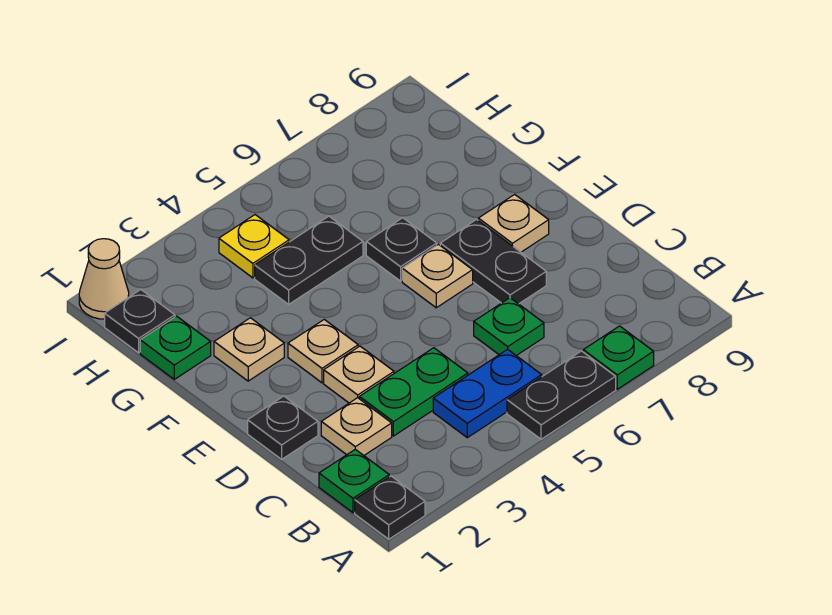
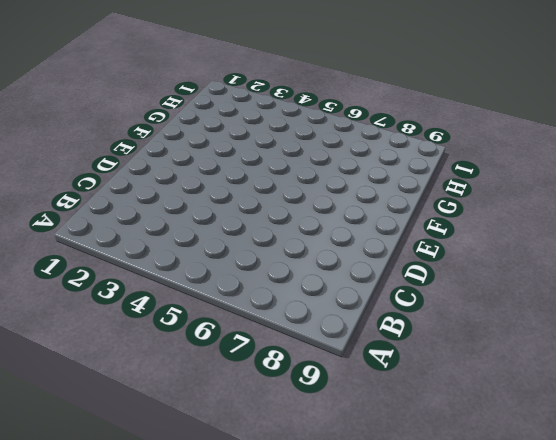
none -> black plate A1 level 1
none -> black plate A5:A6 level 1
none -> green plate A7 level 1

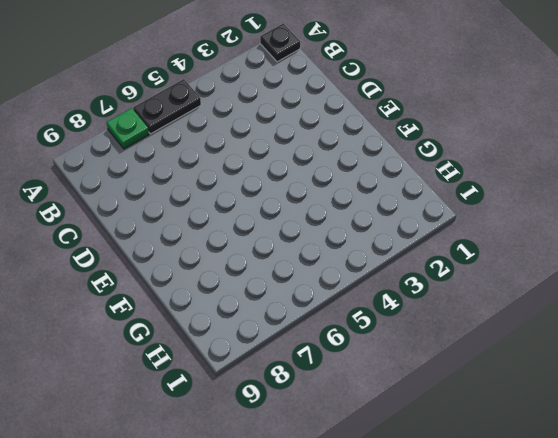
none -> green plate B1 level 1
none -> blue plate B4:B5 level 1
none -> tan plate C2 level 1

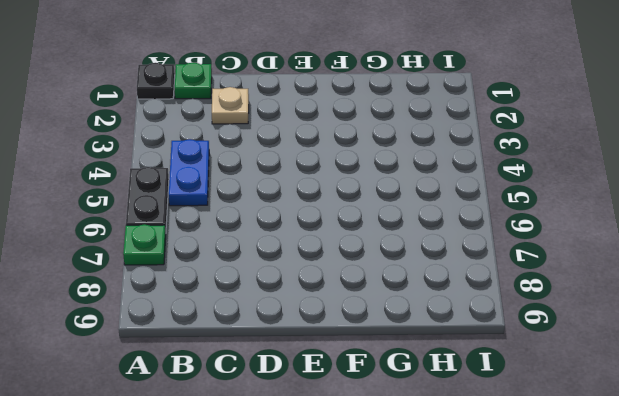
none -> green plate C3:C4 level 1
none -> green plate C6 level 1
none -> black plate D1 level 1

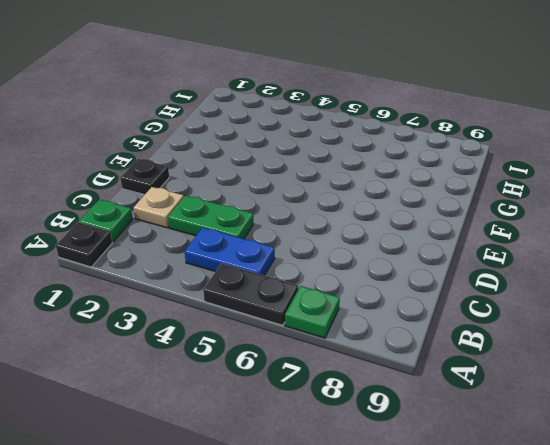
none -> green plate C6 level 1
none -> tan plate D3 level 1
none -> black plate D7:E7 level 1

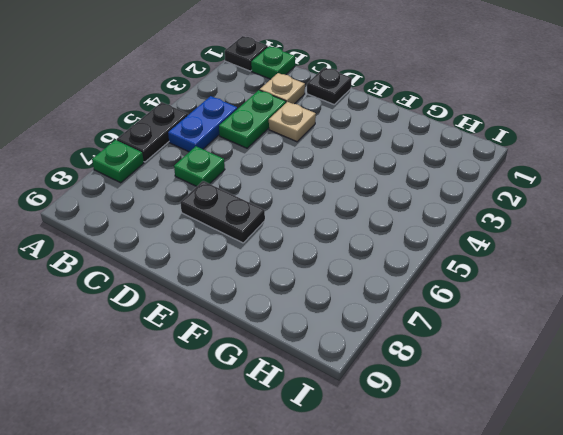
none -> tan plate E3 level 1
none -> tan plate E6 level 1
none -> tan plate E8 level 1

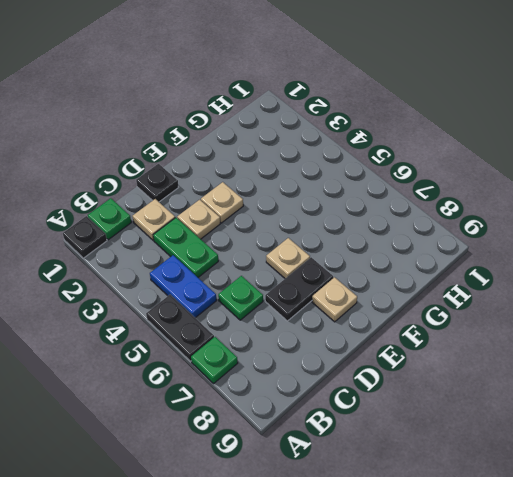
none -> tan plate F2 level 1
none -> black plate F6 level 1
none -> green plate G1 level 1

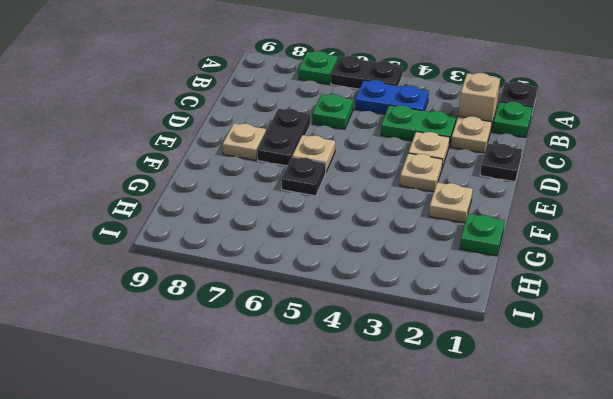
tan brick B2 level 1 -> none
none -> black plate G4:G5 level 1
none -> black plate H1 level 1
none -> yellow plate H4 level 1

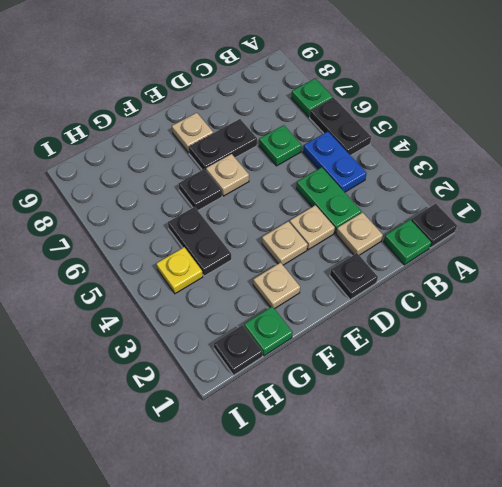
none -> tan cone I1 level 1

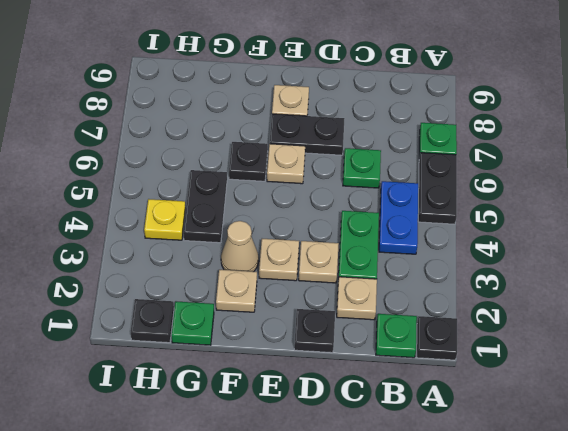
tan cone F3 level 1 -> tan cone I1 level 1

